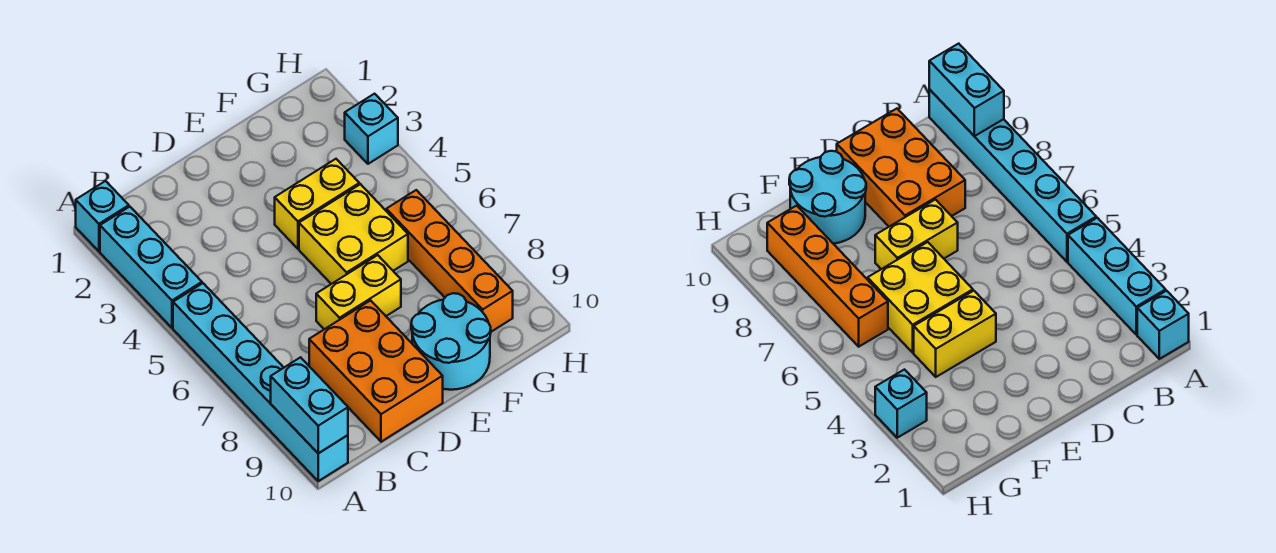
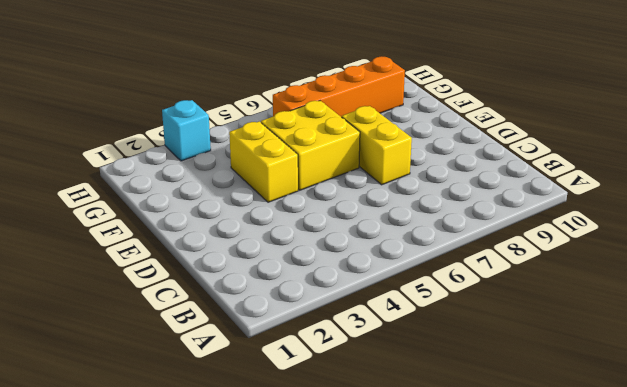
none -> cyan brick A1 level 1
none -> cyan brick A2:A4 level 1

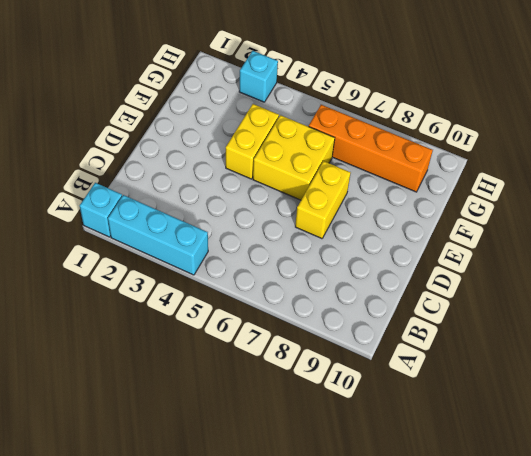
none -> cyan brick A5:A10 level 1
none -> orange brick C8:D10 level 1

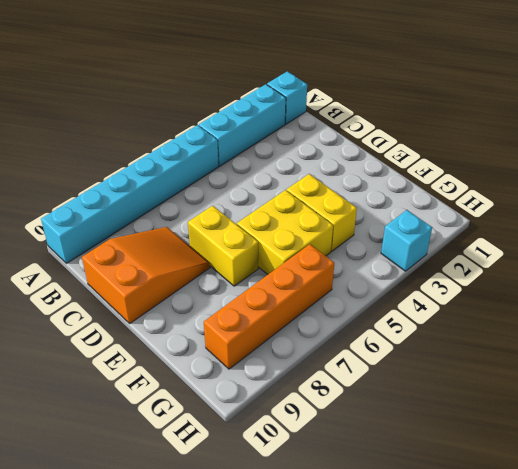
orange slope C8:D10 level 1 top 10 -> orange brick C8:D10 level 1
none -> cyan round brick E9:F10 level 1
none -> cyan brick A9:A10 level 2

